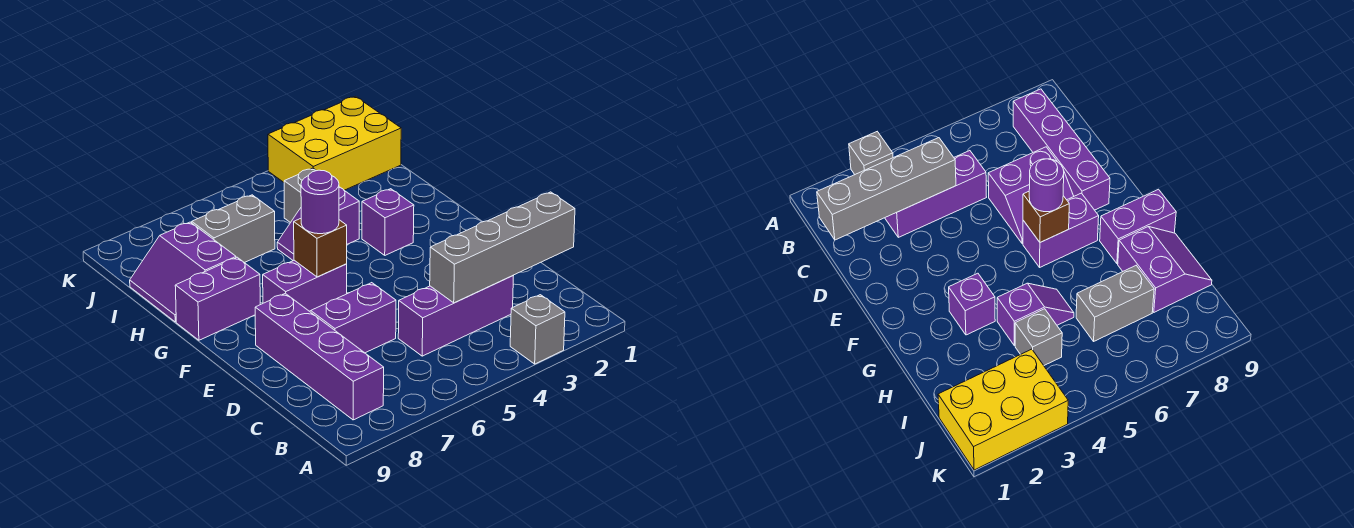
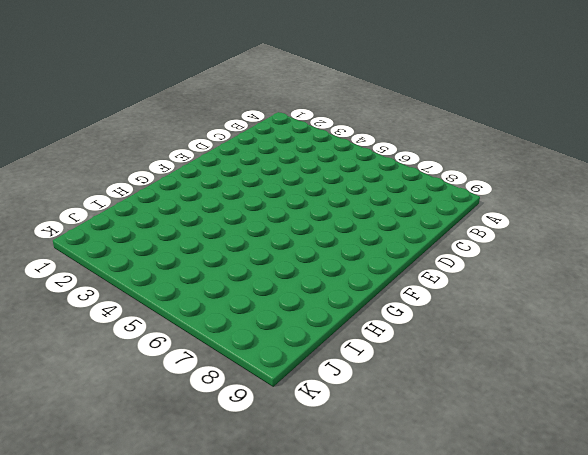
none -> grey brick A3 level 1
none -> purple brick B8:E8 level 1
none -> purple brick C3:C5 level 1

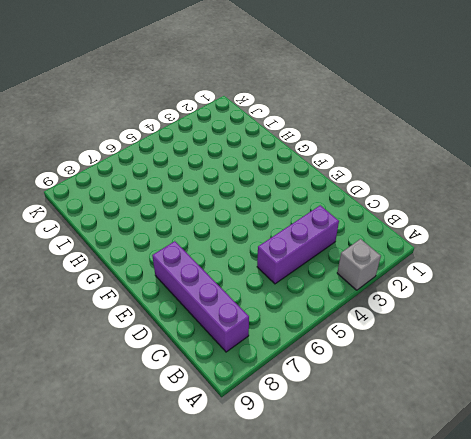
none -> purple slope D6:E7 level 1 top D
none -> purple brick F6:F7 level 1
none -> purple brick G3 level 1

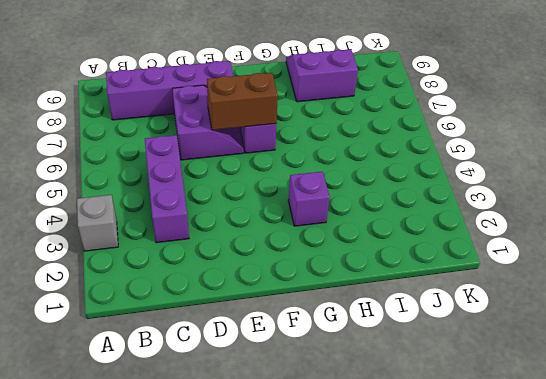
brown brick E6:F6 level 2 -> brown brick F6 level 2
none -> purple brick G8:G9 level 1
none -> purple slope H4:H5 level 1 top 4
none -> grey brick I4 level 1

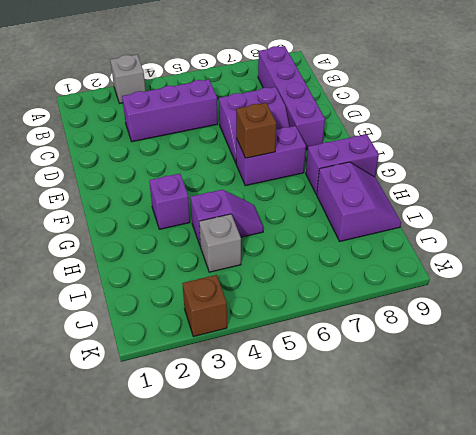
brown brick K3 level 1 -> yellow brick J1:K3 level 1
none -> grey brick I6:I7 level 1
none -> grey brick C1:C4 level 2
none -> purple round brick F6 level 3

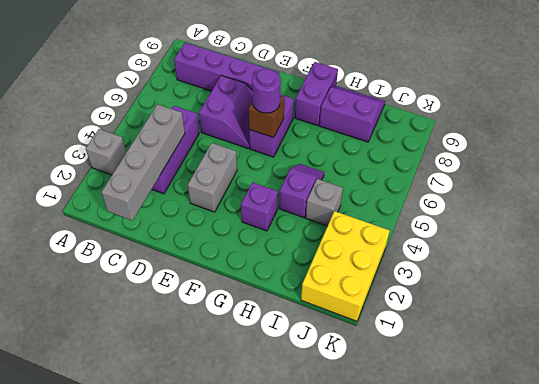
grey brick E3:E4 level 1 -> grey brick I6:I7 level 1

